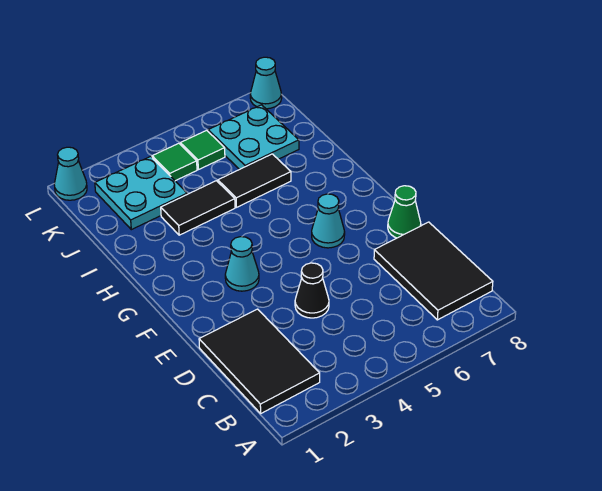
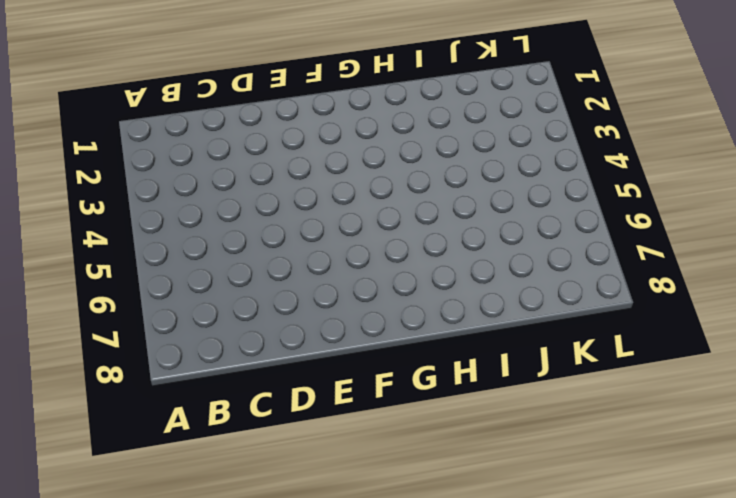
none -> black tile B1:D2 level 1
none -> black tile B7:D8 level 1
none -> black cone D4 level 1

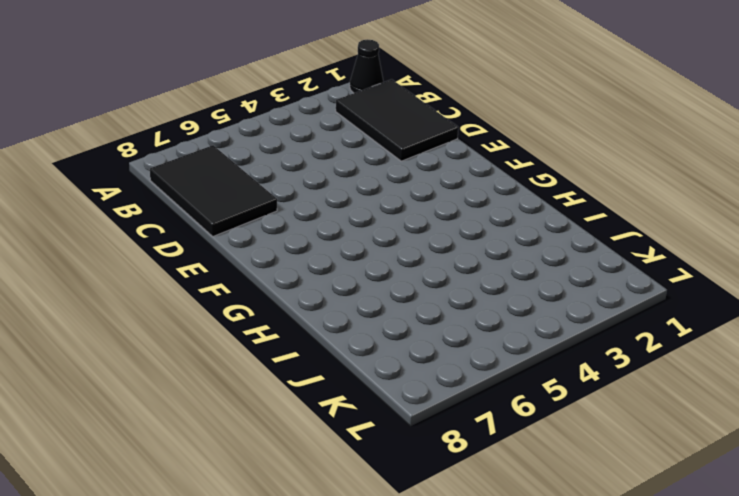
black cone A1 level 1 -> black cone D4 level 1
none -> green cone E8 level 1
none -> cyan cone F3 level 1
none -> cyan cone F6 level 1

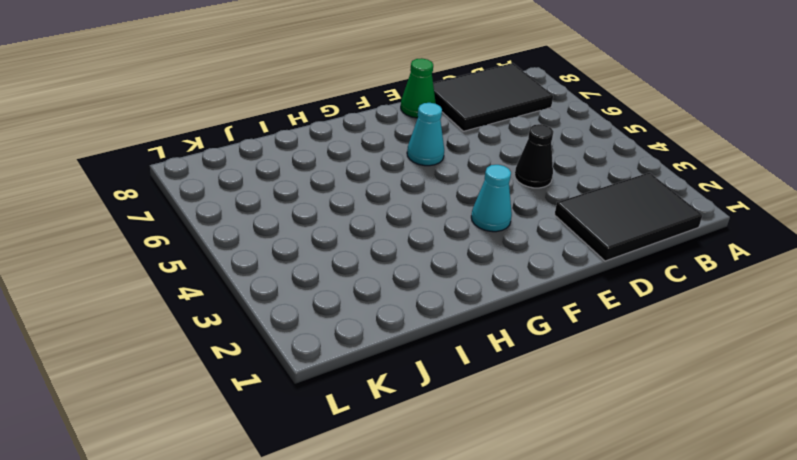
none -> black tile I3:I4 level 1
none -> black tile I5:I6 level 1
none -> cyan plate J2:K3 level 1

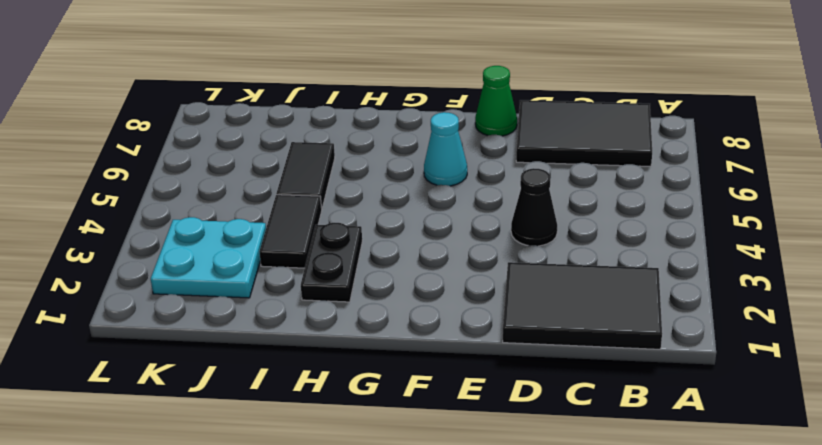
black plate H2:H3 level 1 -> none
none -> cyan cone F3 level 1
none -> cyan plate J6:K7 level 1
none -> green tile K4 level 1

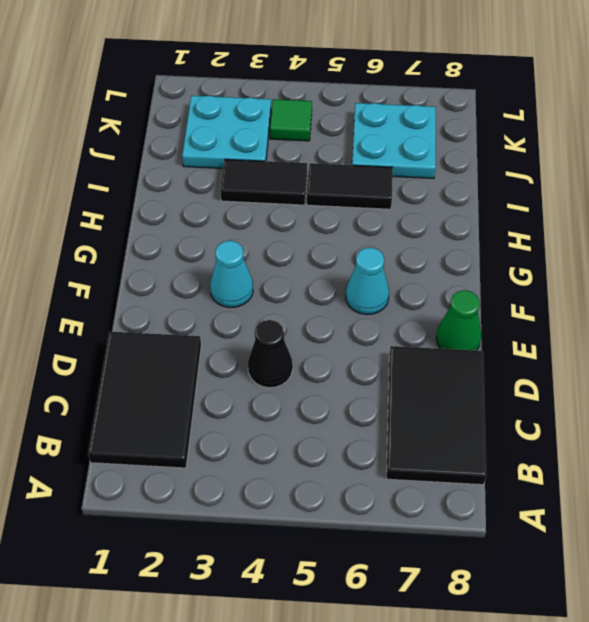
none -> green tile K5 level 1
none -> cyan cone L1 level 1
none -> cyan cone L8 level 1

